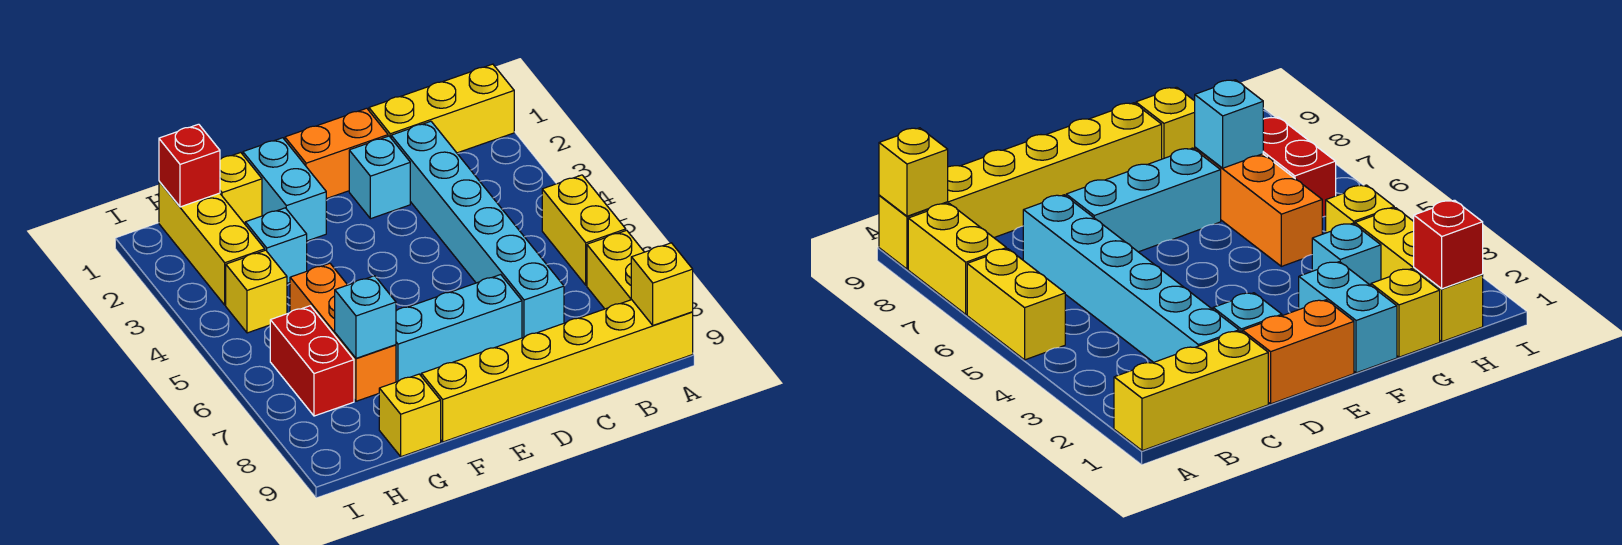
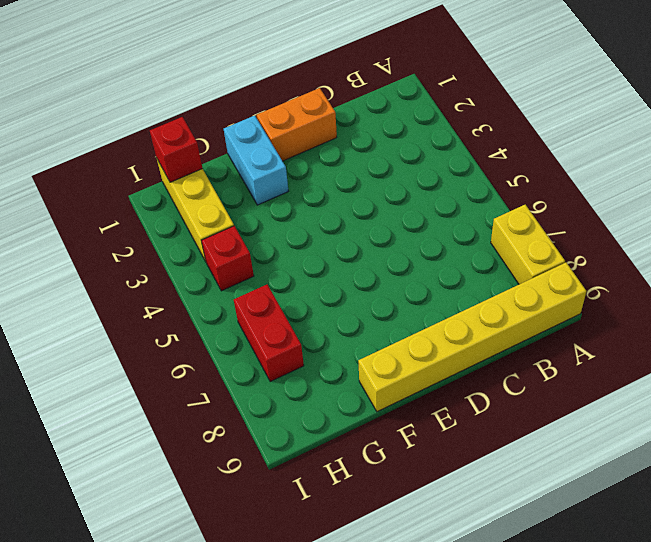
red brick H4 level 1 -> yellow brick H4 level 1
none -> yellow brick A1:C1 level 1
none -> yellow brick A5:A6 level 1
none -> cyan brick C2:C7 level 1

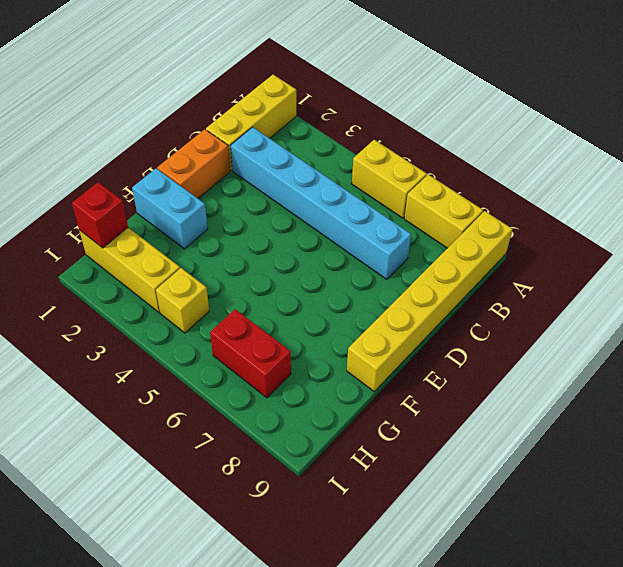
none -> cyan brick D2 level 1
none -> cyan brick D7:F7 level 1
none -> yellow brick G1 level 1

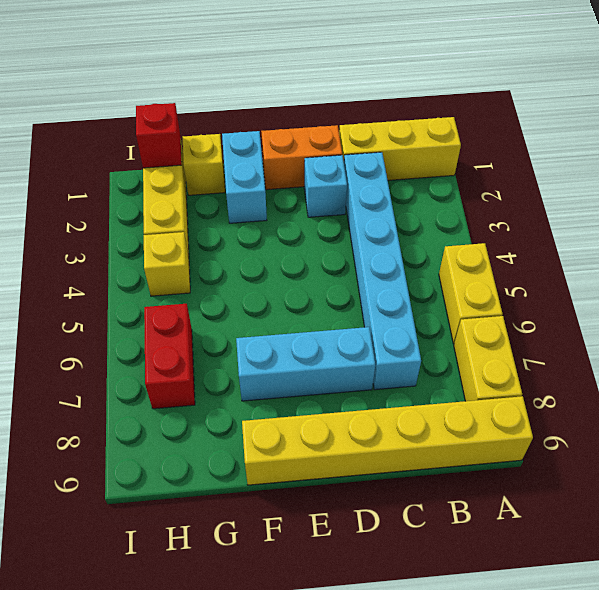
none -> cyan brick G3 level 1
none -> orange brick G5:G7 level 1
none -> yellow brick G9 level 1

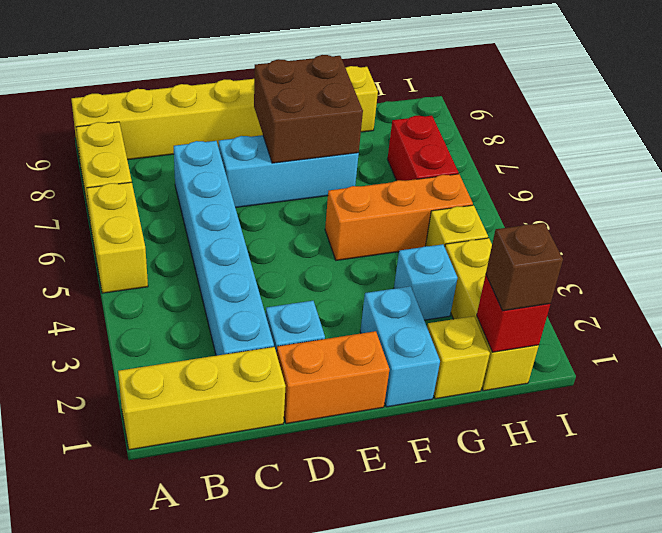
brown brick E7:F8 level 2 -> none
orange brick F5:H5 level 1 -> orange brick G5:G7 level 1
brown brick H1 level 3 -> none
none -> yellow brick A9 level 2
none -> cyan brick G7 level 2

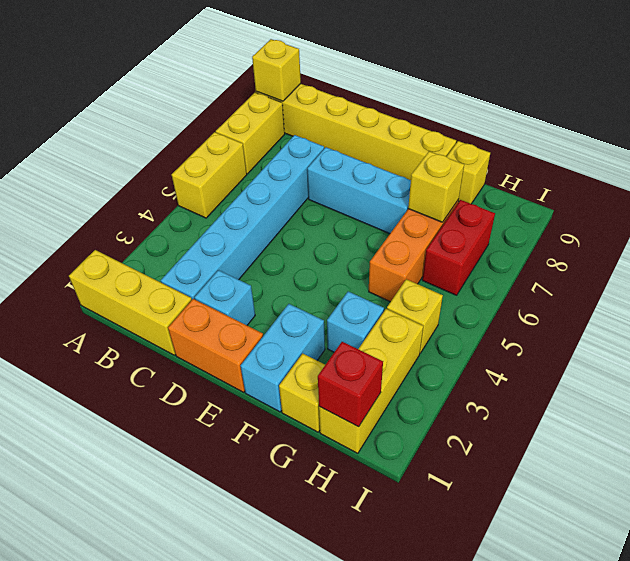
yellow brick G7 level 2 -> cyan brick G7 level 2

